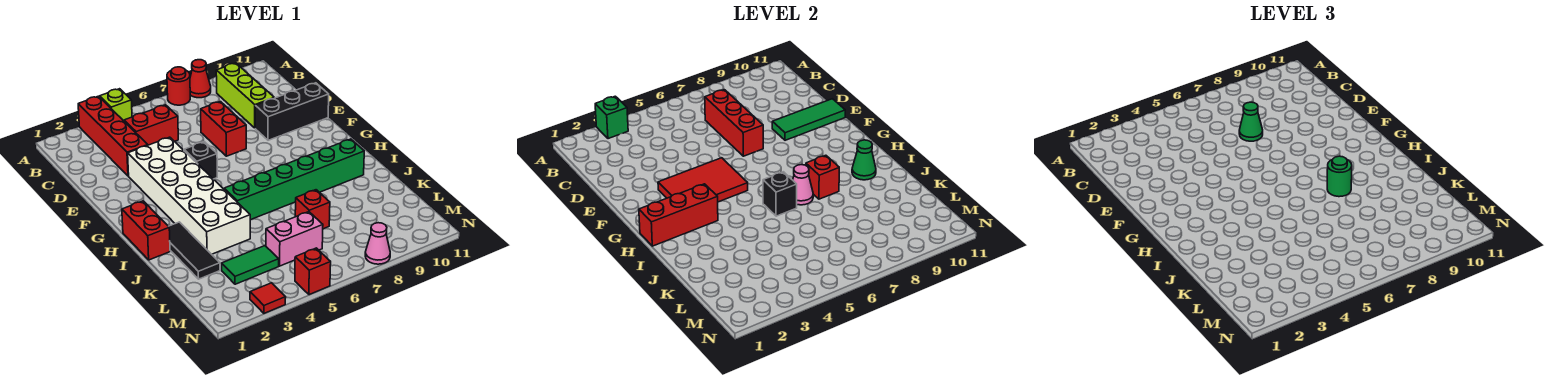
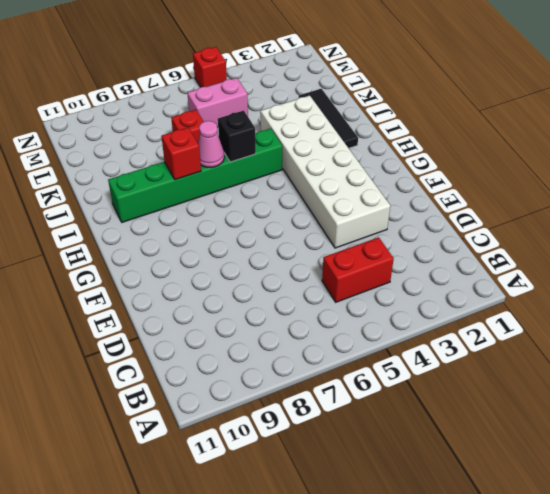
none -> red brick A3:D3 level 1
none -> lime brick A4 level 1
none -> red round brick A7 level 1
none -> red cone A8 level 1

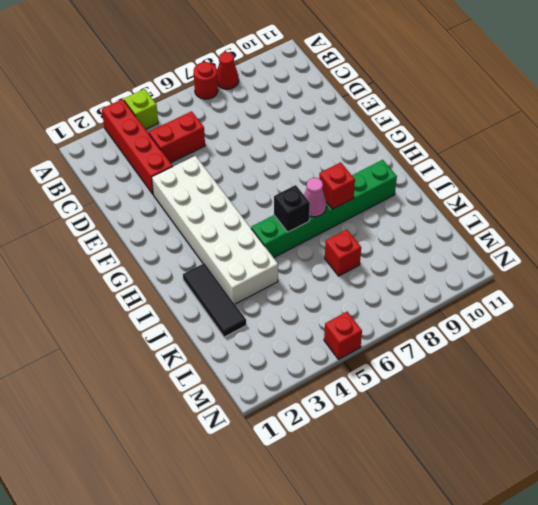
none -> lime brick B9:D9 level 1
none -> red brick D7:E7 level 1
none -> black brick E9:E11 level 1
none -> black brick F5 level 1

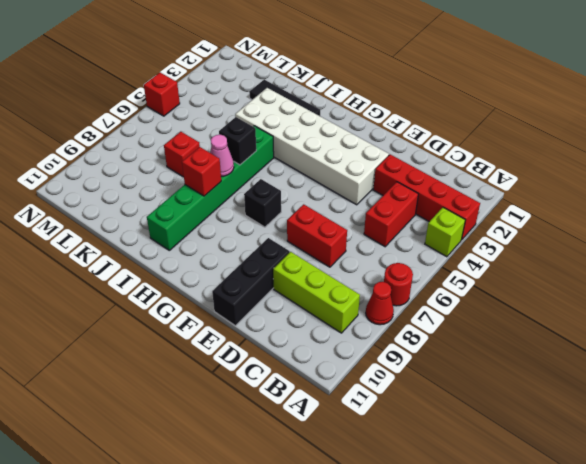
black brick G7 level 1 -> black brick F5 level 1
none -> red brick H1:I1 level 1
none -> green tile L3:L4 level 1
none -> pink brick L5:L6 level 1
none -> red tile N3 level 1

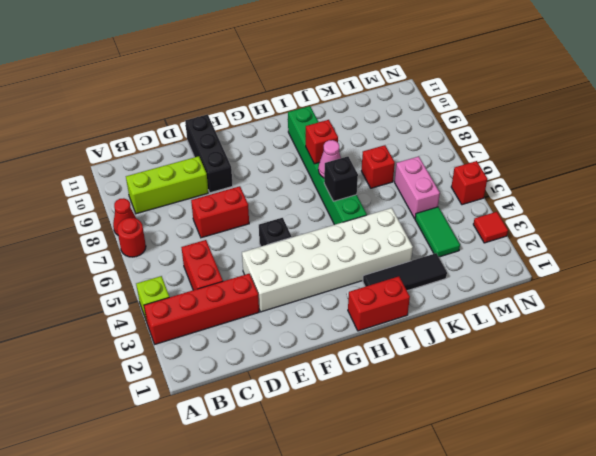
none -> pink cone N8 level 1
none -> green brick A3 level 2
none -> red brick C7:E7 level 2
none -> green tile E9:E11 level 2

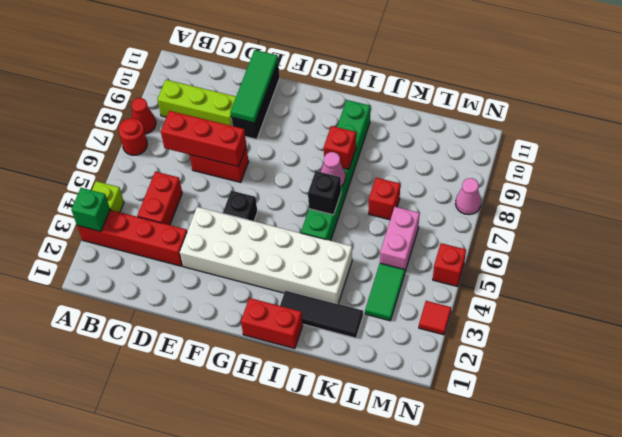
none -> red tile F3:G5 level 2
none -> red brick H1:H3 level 2
none -> green cone I10 level 2
none -> green cone D7 level 3

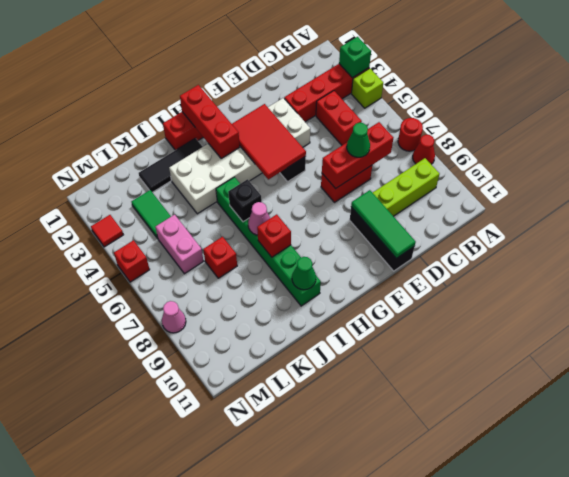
none -> green round brick I8 level 3

